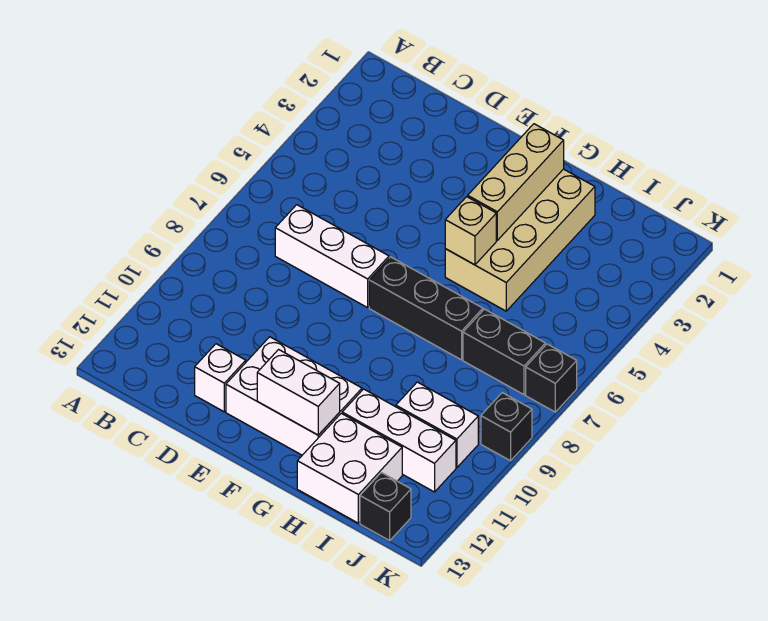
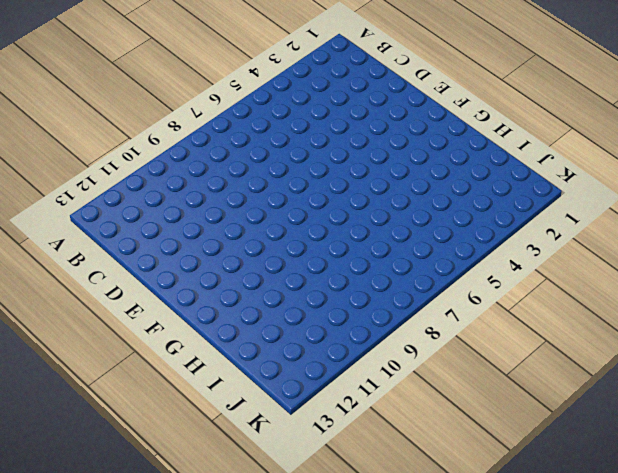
none -> white brick C7:E7 level 1
none -> white brick D12 level 1
none -> white brick E11:G12 level 1

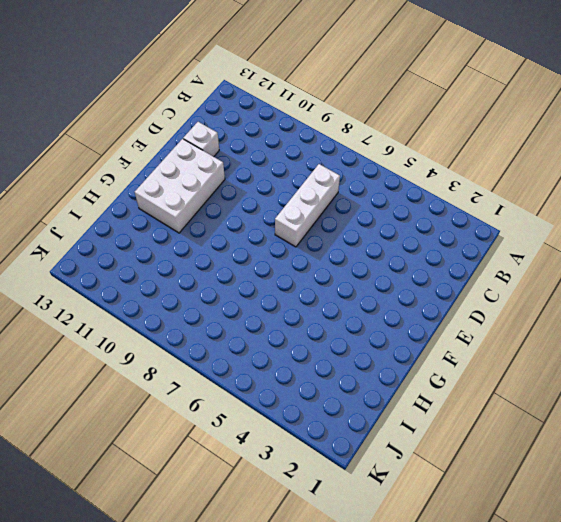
none -> black brick F7:H7 level 1
none -> tan brick G2:H5 level 1
none -> white brick H11:J11 level 1

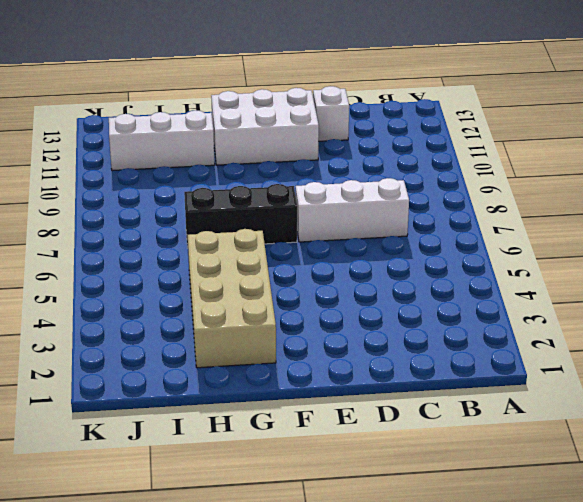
none -> white brick H12:I13 level 1
none -> black brick I7:J7 level 1
none -> white brick I10:J10 level 1

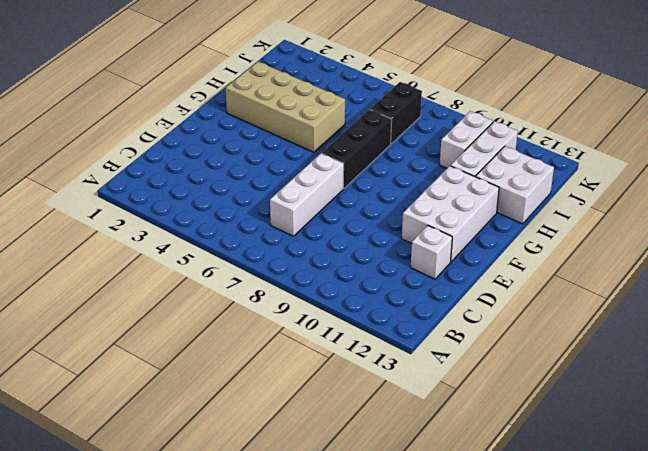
none -> black brick J13 level 1
none -> black brick K7 level 1
none -> black brick K9 level 1

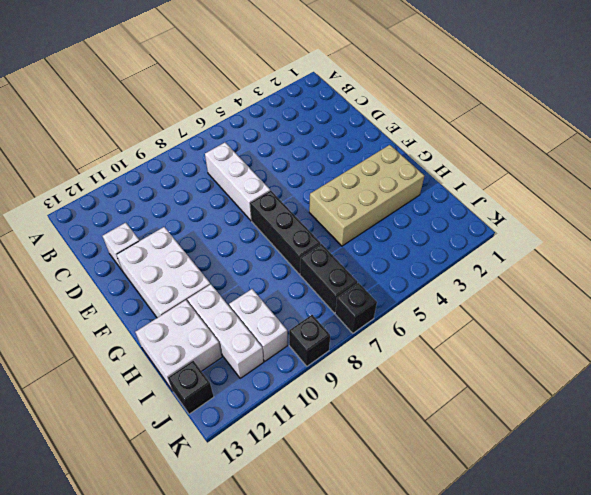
none -> white brick F12:G12 level 2
none -> tan brick G2:G4 level 2
none -> tan brick G5 level 2

